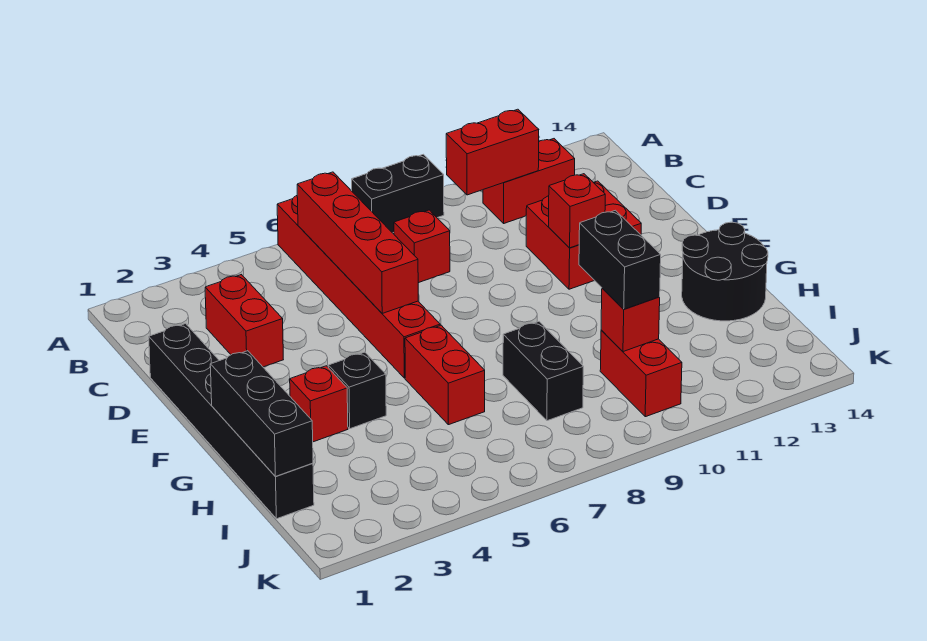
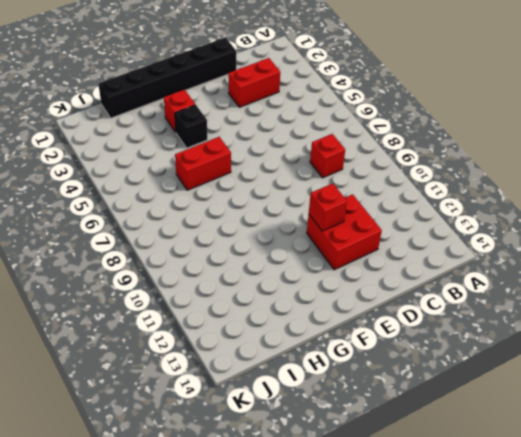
none -> red brick A6:F6 level 1
none -> black brick A8:A9 level 1
none -> red brick B11:B12 level 1

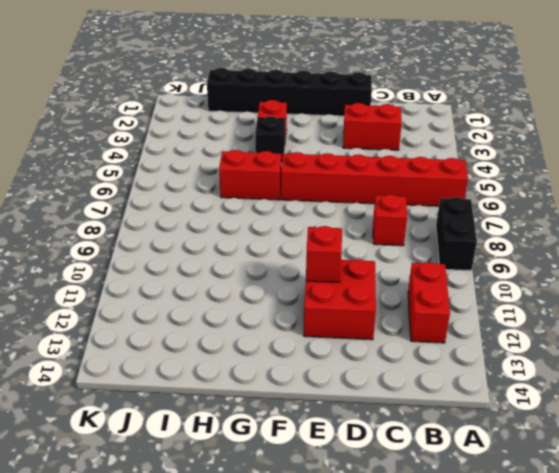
none -> black round brick G13:H14 level 1
none -> black brick H8:I8 level 1
none -> red brick I10:J10 level 1

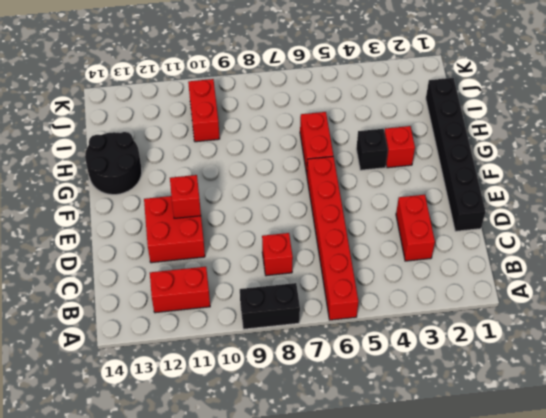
none -> black brick H8:I8 level 1
none -> red brick B6:E6 level 2
none -> red brick B10:B11 level 2

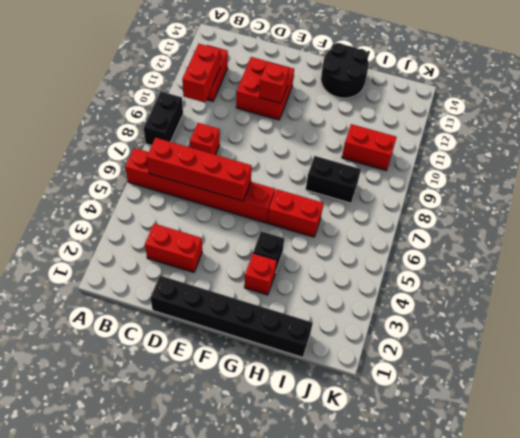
none -> black brick G1:I1 level 2
none -> red brick I10 level 2
none -> black brick H10:I10 level 3

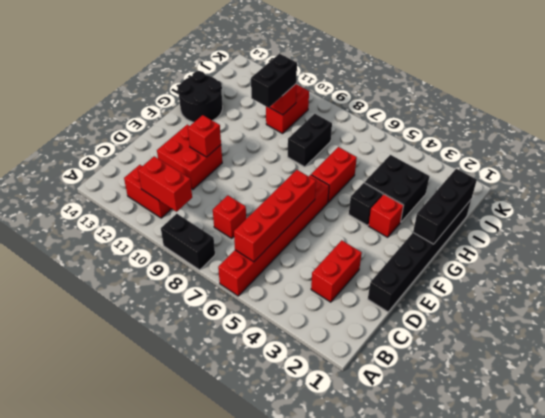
black brick H3:I4 level 1 -> none

